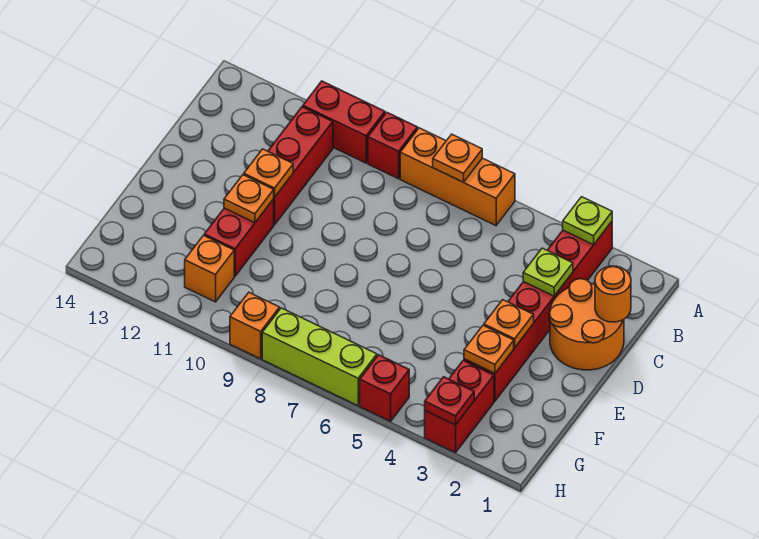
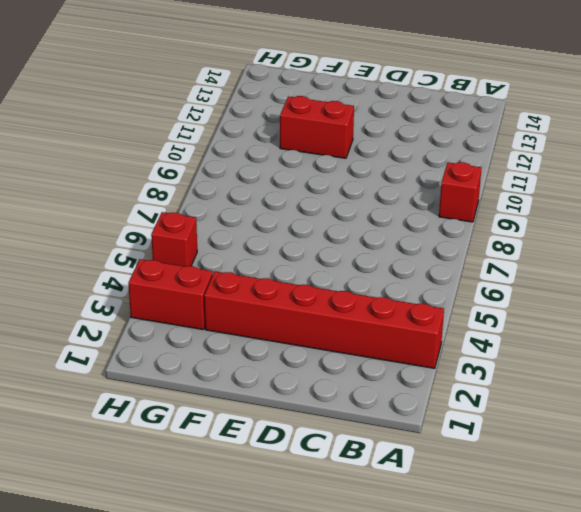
none -> orange brick A6:A8 level 1
none -> red brick A10:A11 level 1
none -> red brick B11:D11 level 1

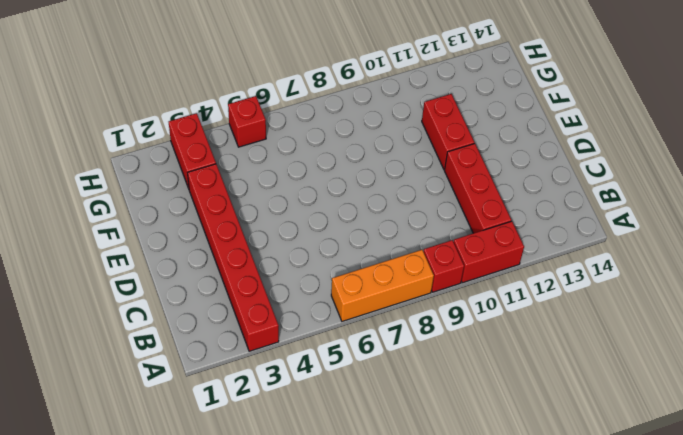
none -> orange round brick C1:D2 level 1
none -> orange brick G11 level 1
none -> lime brick H6:H8 level 1

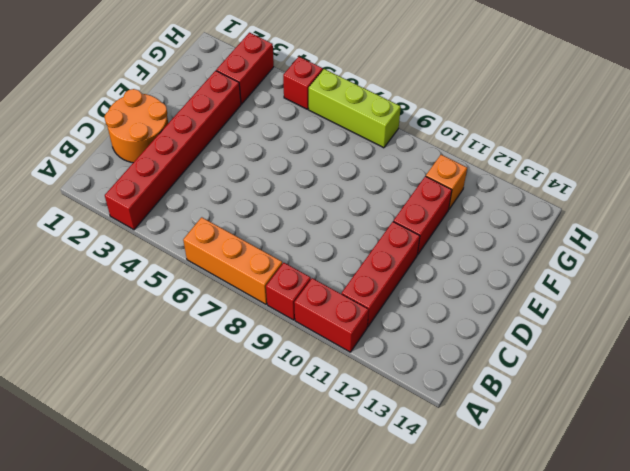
none -> orange brick H9 level 1
none -> lime plate A3 level 2
none -> orange plate A7 level 2

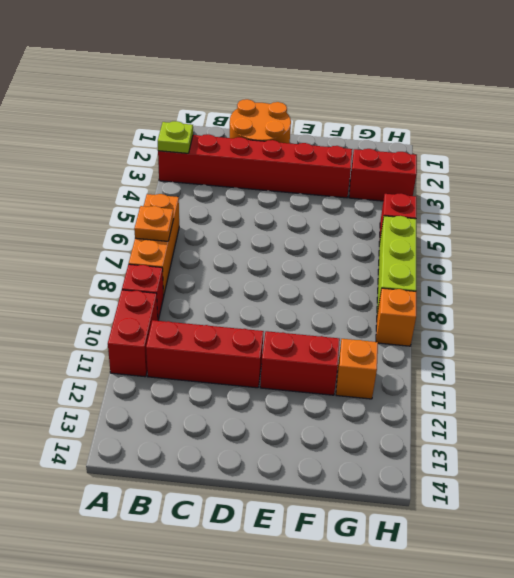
none -> orange round brick C1 level 2
none -> lime plate C3 level 2
none -> orange plate D11 level 2

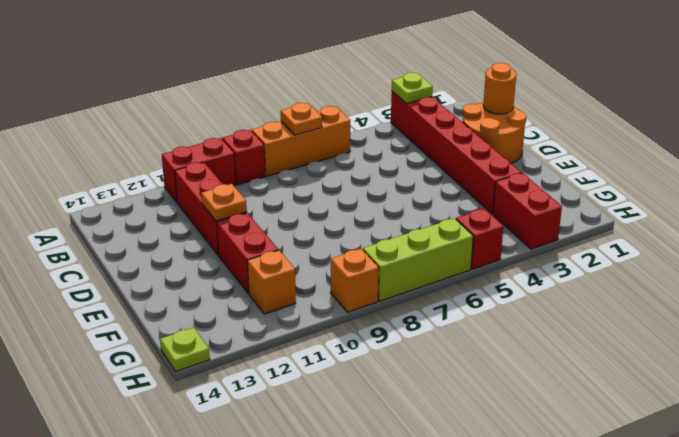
lime plate H14 level 1 -> lime plate C3 level 2
none -> orange plate E3 level 2
none -> orange plate E11 level 2
none -> orange plate F3 level 2

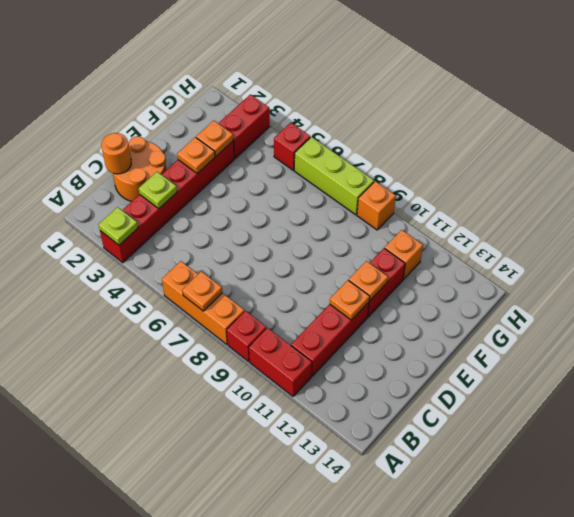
none -> red plate H3 level 2

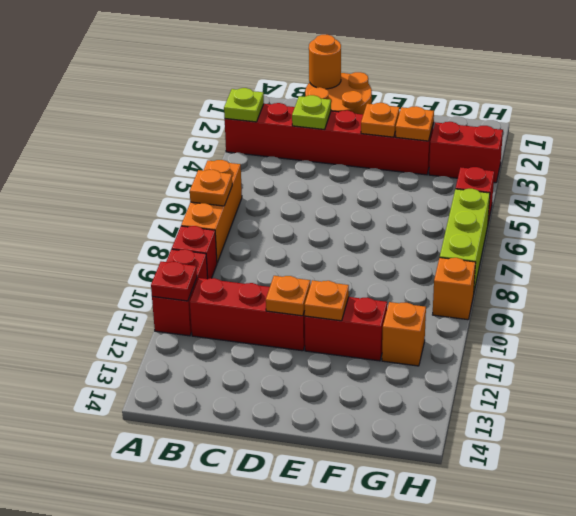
red plate A11 level 2 -> red plate H3 level 2

